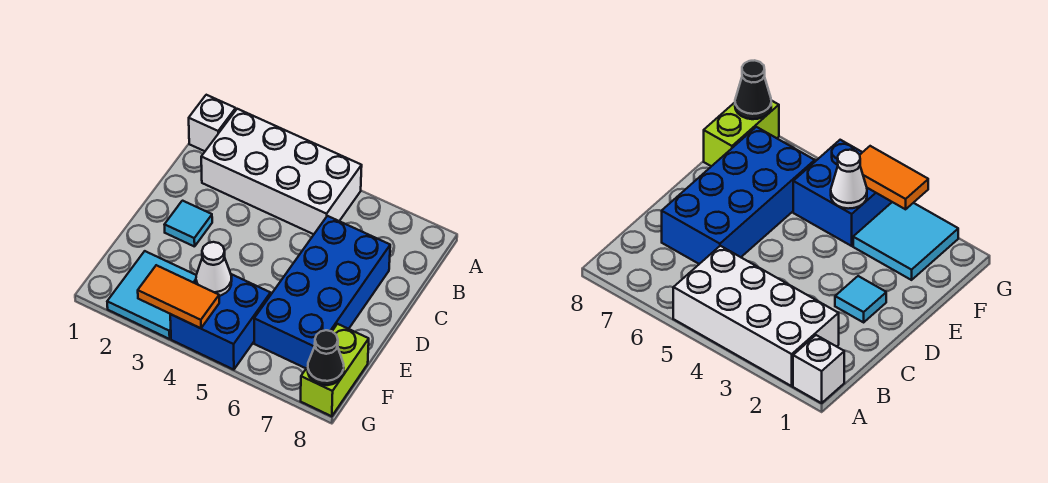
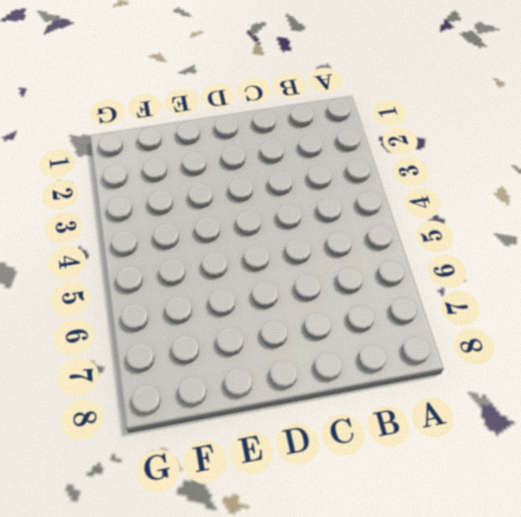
none -> white brick A1 level 1
none -> white brick A2:B5 level 1

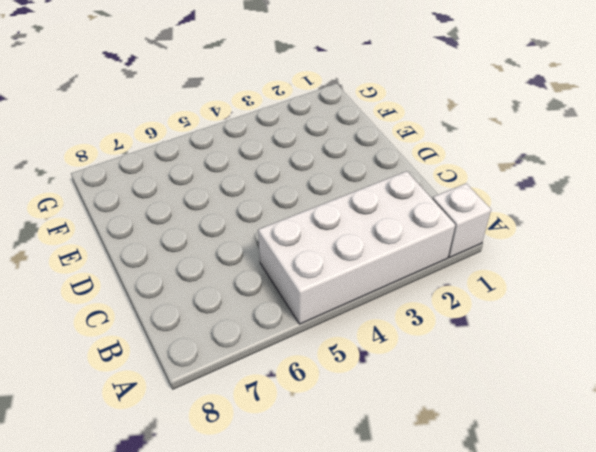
none -> blue brick C6:F7 level 1
none -> cyan tile D2 level 1

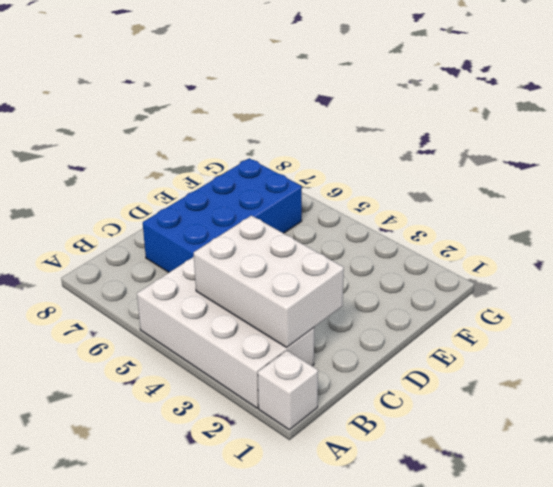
white brick B2:C4 level 2 -> none
none -> cyan tile D2 level 1
none -> cyan tile F2:G3 level 1

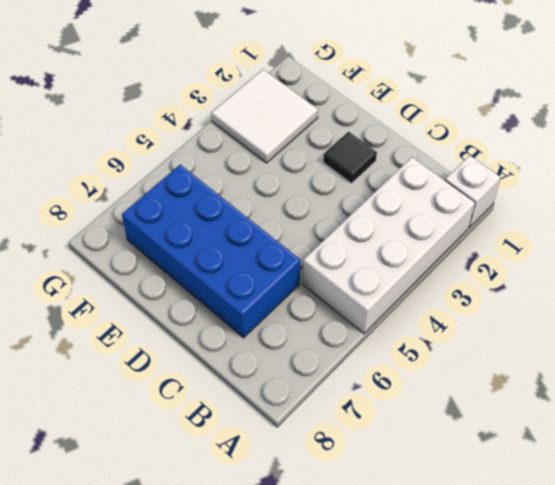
black tile D2 level 1 -> cyan tile D2 level 1
white tile F2:G3 level 1 -> cyan tile F2:G3 level 1
none -> blue brick F4:G5 level 1
none -> lime brick F8:G8 level 1

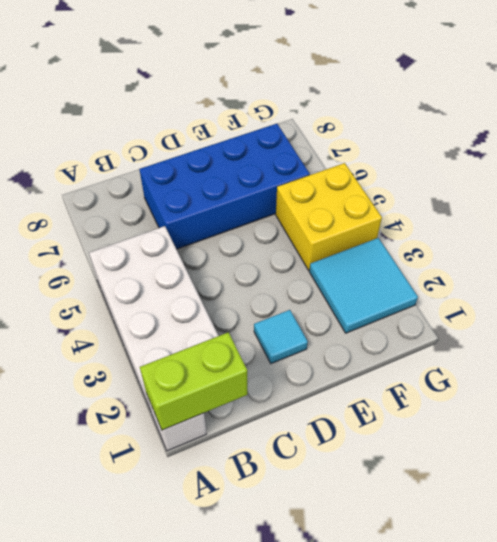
lime brick A1:B1 level 2 -> lime brick F8:G8 level 1
yellow brick F4:G5 level 1 -> blue brick F4:G5 level 1
none -> white cone F4 level 2
none -> orange tile G3:G4 level 2

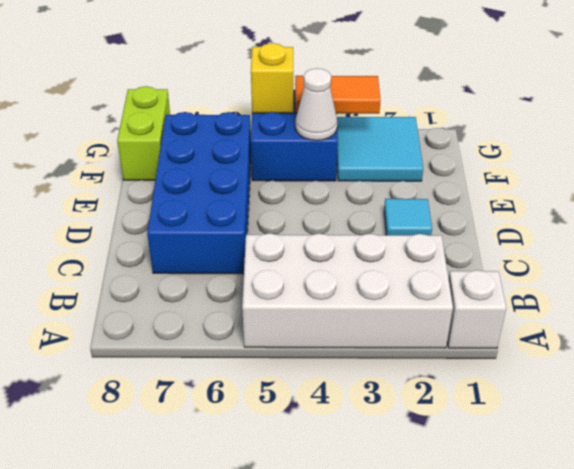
yellow brick G5 level 2 -> none
none -> black cone G8 level 2

